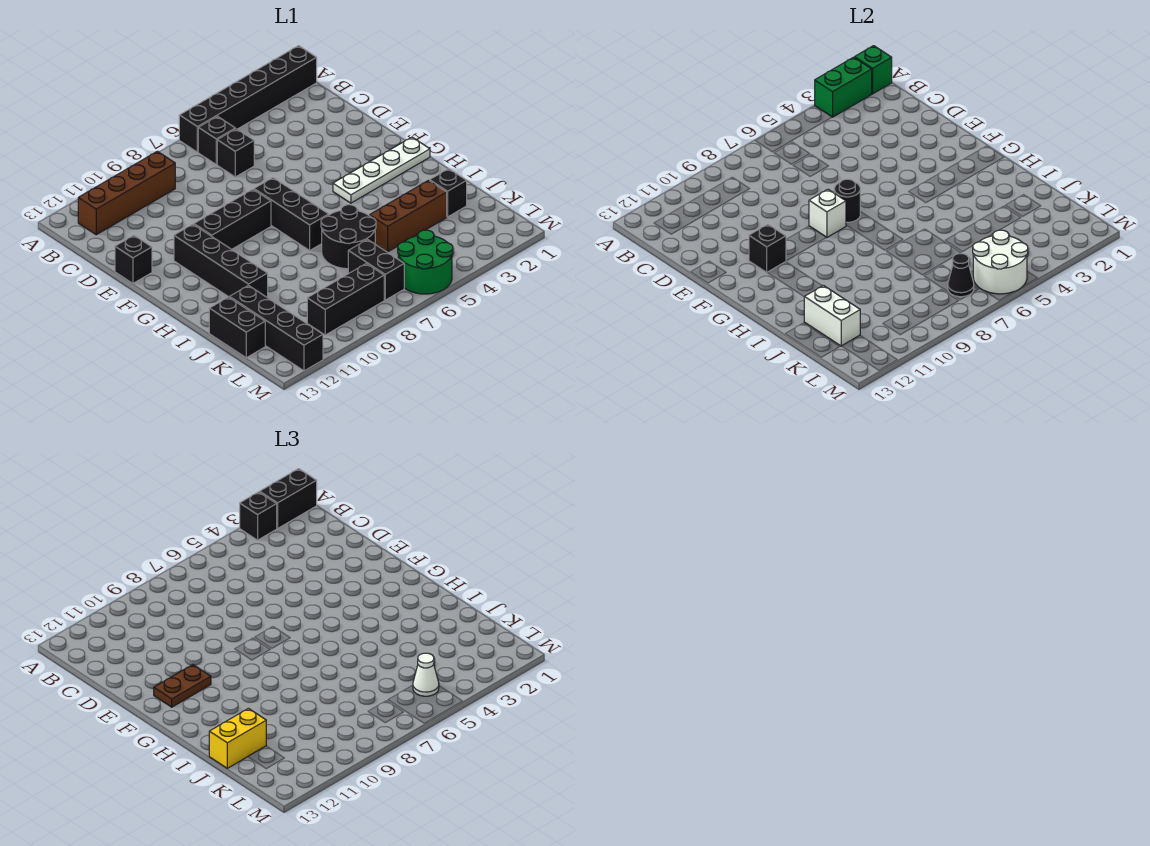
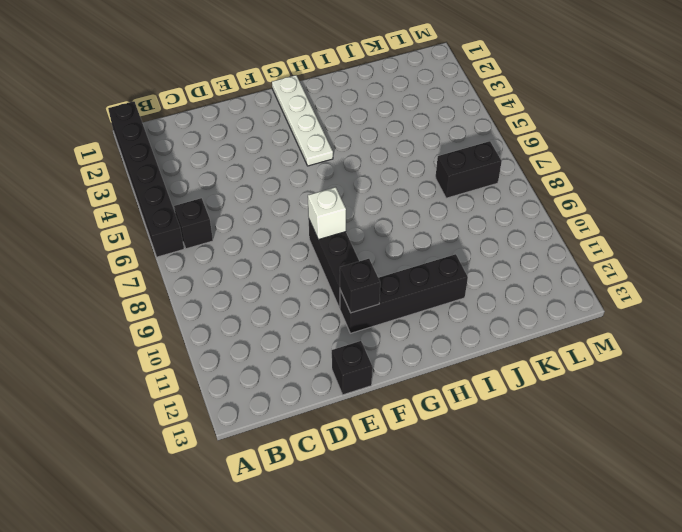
none -> brown brick B9:B12 level 1
none -> black brick C6 level 1
none -> black brick F7:H7 level 1
none -> black round brick I6:J7 level 1

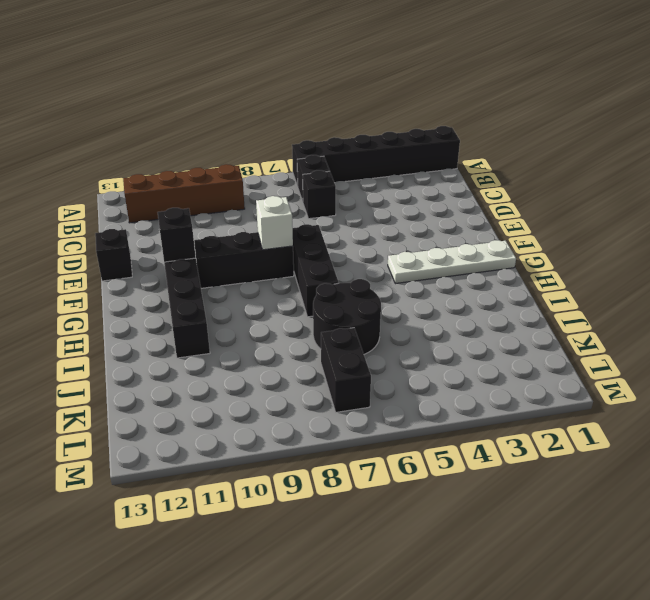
none -> black brick J2 level 1
none -> brown brick J3:J5 level 1
none -> black brick J12:M12 level 1
none -> black brick J13:K13 level 1

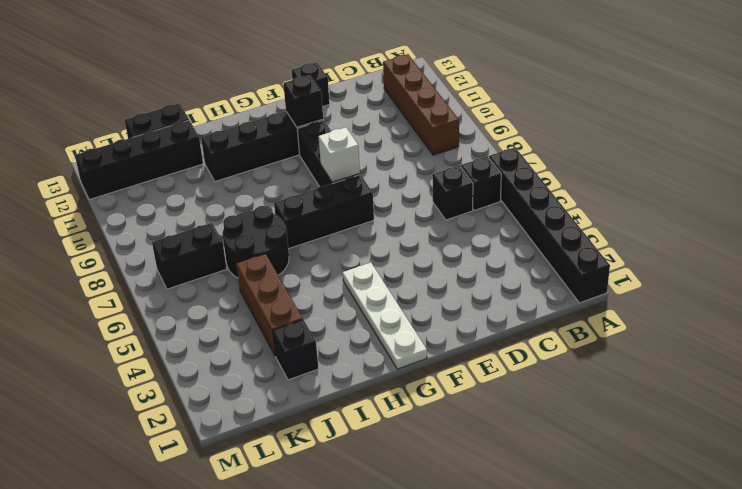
none -> green round brick L5:M6 level 1
none -> black brick L8:L10 level 1
none -> green brick A1 level 2
none -> green brick A2:A3 level 2

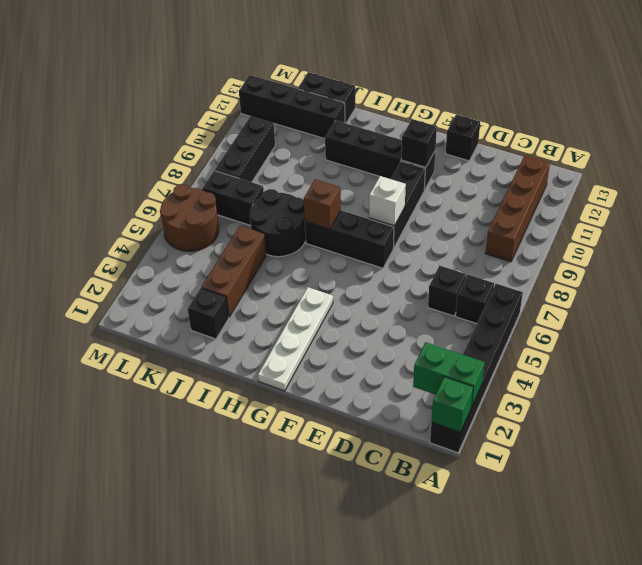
green brick A2:B2 level 2 -> green brick A2:A3 level 2
brown brick H7 level 2 -> none
brown round brick L5:M6 level 1 -> green round brick L5:M6 level 1
none -> black round brick F7 level 2
none -> white brick J12:K12 level 2
none -> white round brick L5:M6 level 2
none -> black cone L7 level 2

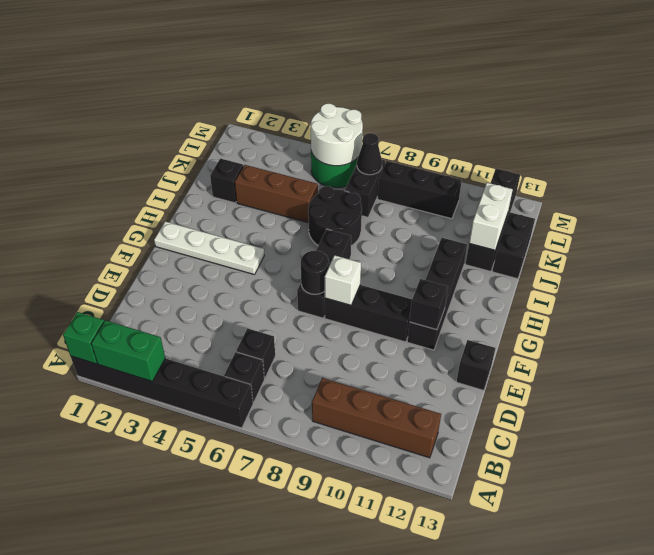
none -> black brick A1:A2 level 3
none -> black brick A3 level 3
none -> brown plate F11:F12 level 3
none -> yellow brick J12:J13 level 3

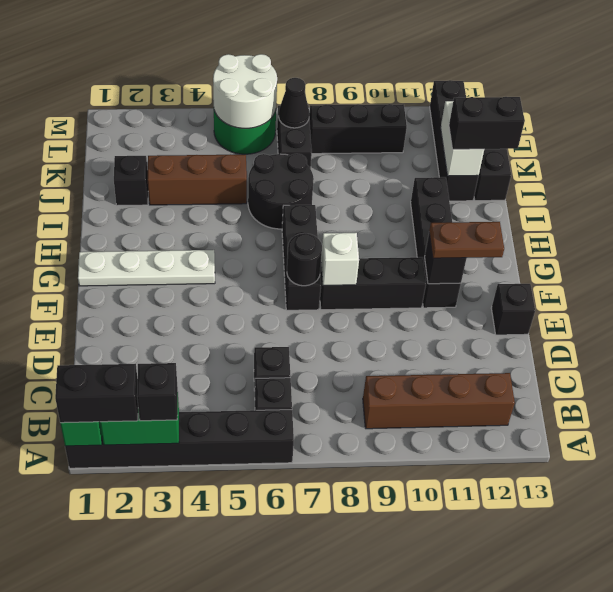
black brick J12:J13 level 3 -> yellow brick J12:J13 level 3
none -> white cone L5 level 3

